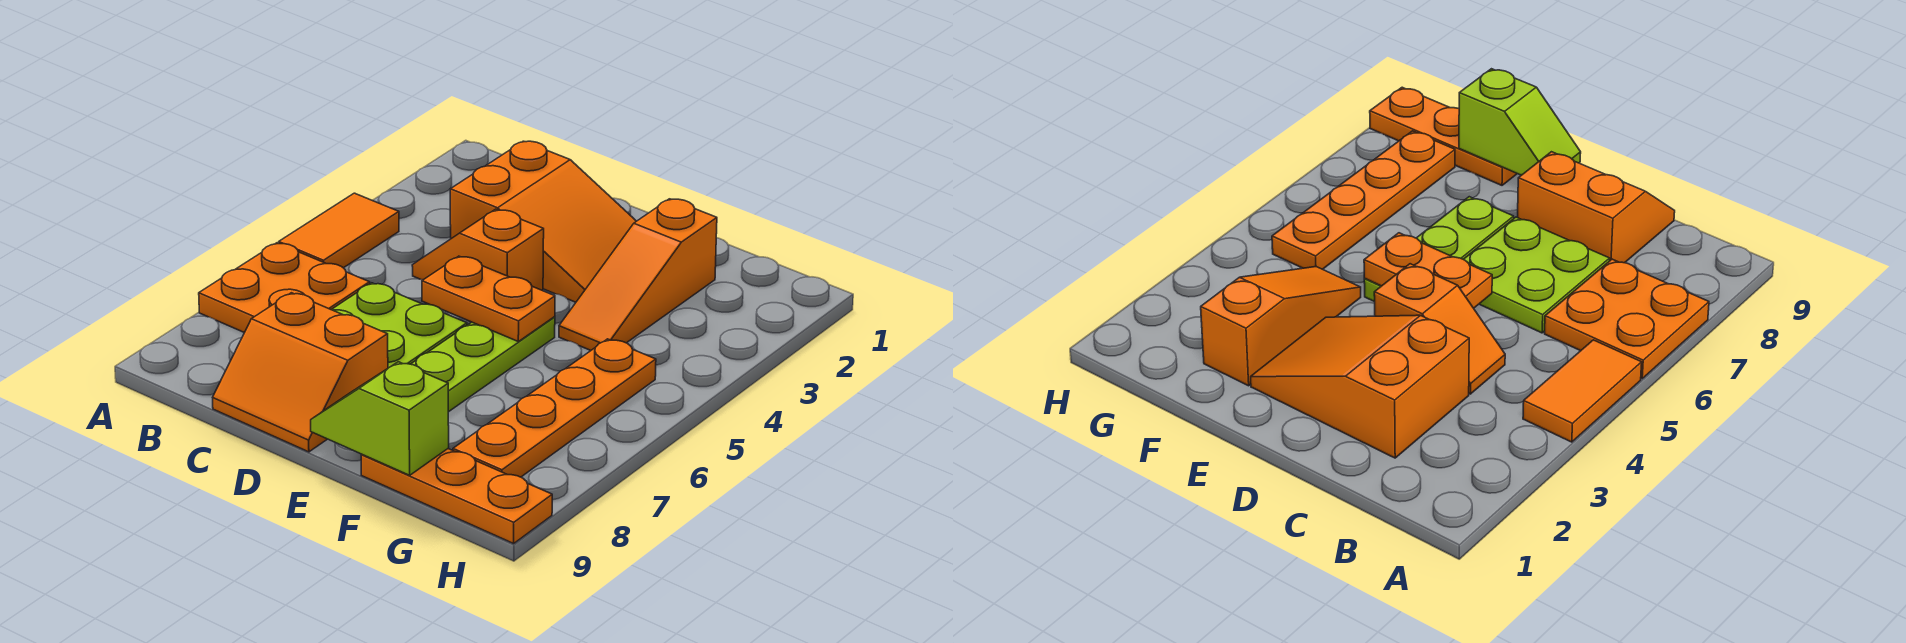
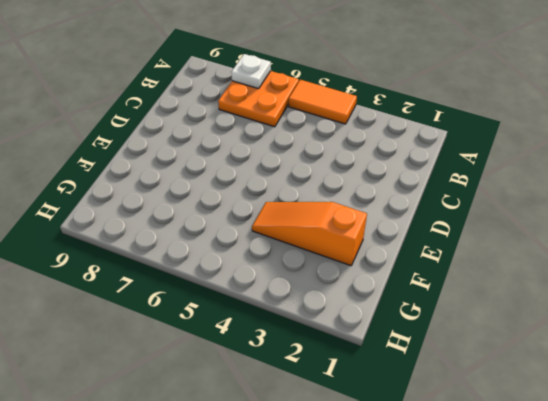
white plate A7 level 2 -> none
none -> orange slope C2:E3 level 1 top C
none -> orange slope C4:D4 level 1 top D
none -> lime plate C6:D7 level 1

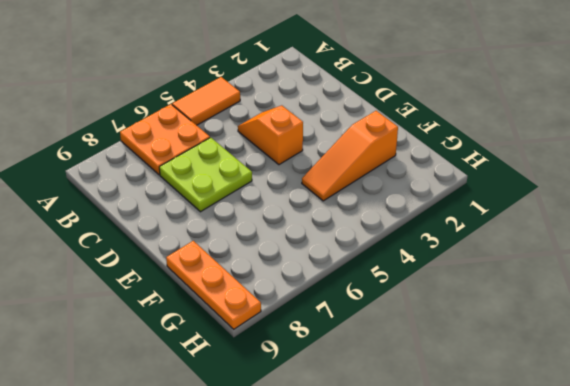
none -> orange slope C2:E3 level 1 top C
none -> orange slope C8:D9 level 1 top 8
none -> lime plate E5:E7 level 1

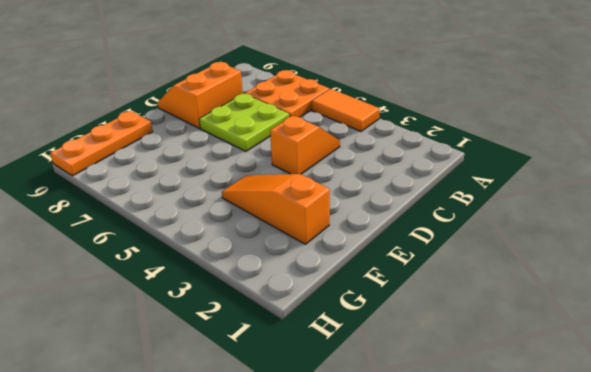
none -> orange slope C2:E3 level 1 top C
none -> lime plate E5:E7 level 1
none -> orange plate G5:G8 level 1

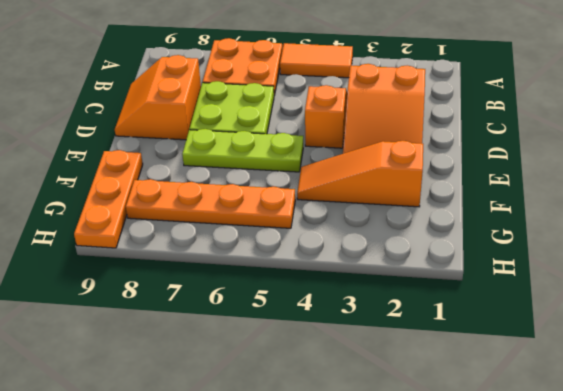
none -> orange plate D5:E5 level 2
none -> lime slope E9:F9 level 2 top F

